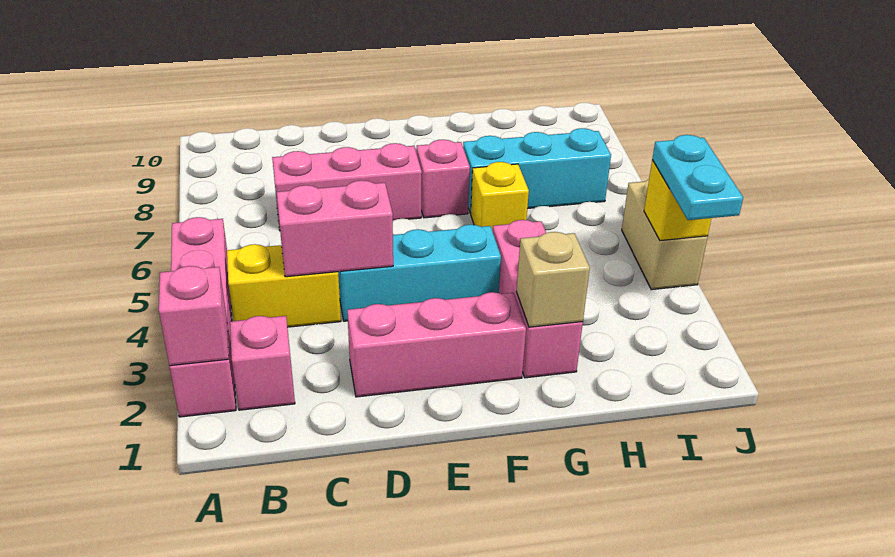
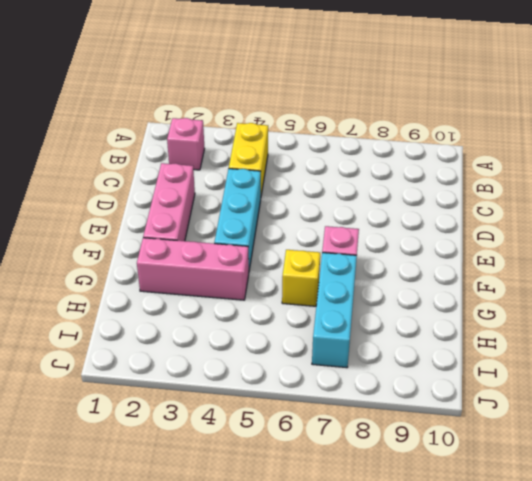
none -> pink brick A2:A5 level 1
none -> pink brick C7:E7 level 1
none -> tan brick J4:J5 level 1

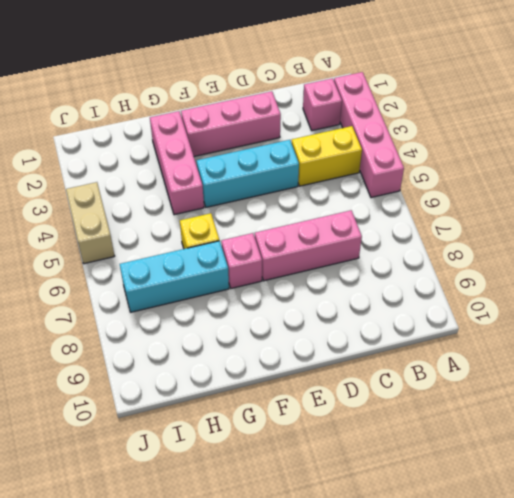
none -> pink brick A2 level 2
none -> pink brick C4:D4 level 2
none -> tan brick G2 level 2

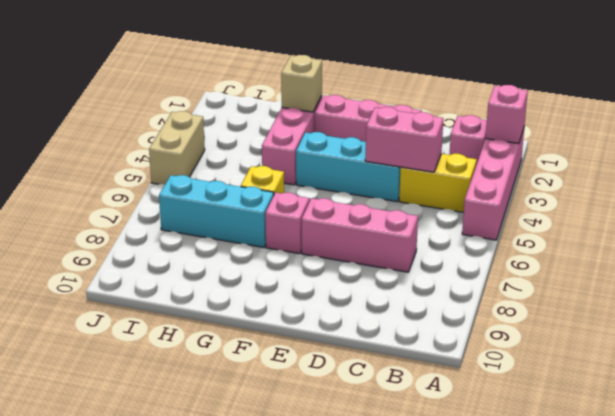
none -> yellow brick J4 level 2
none -> cyan plate J3:J4 level 3

